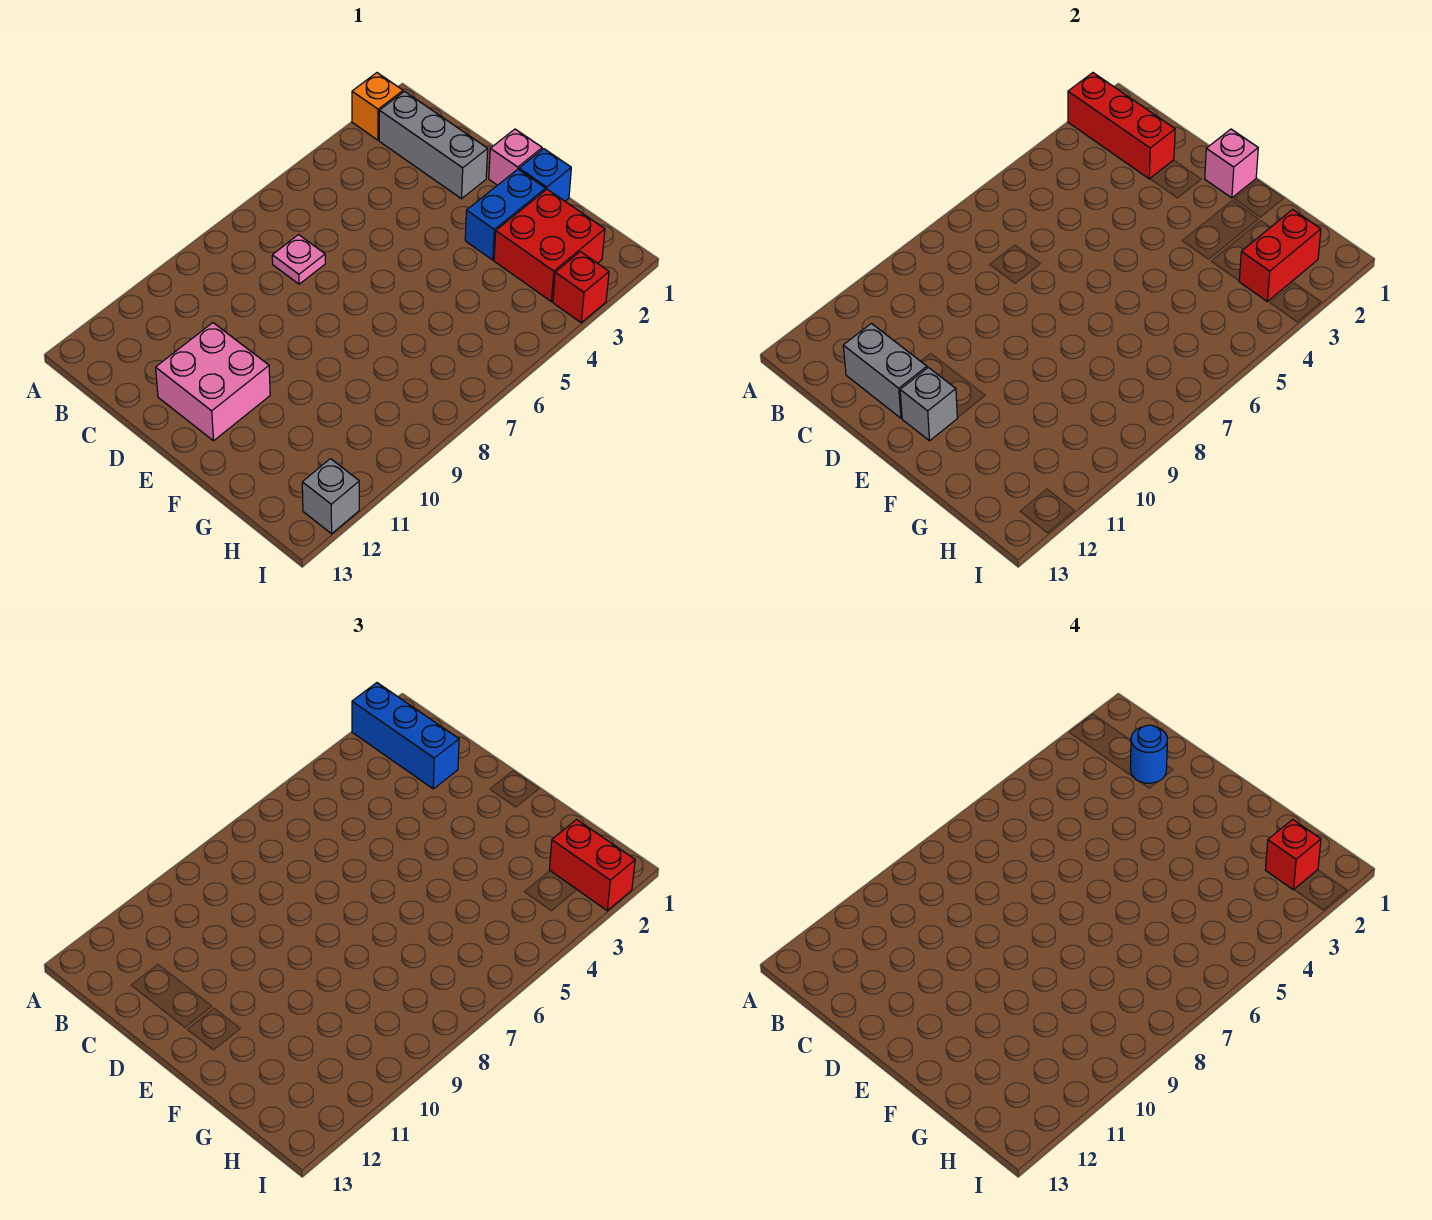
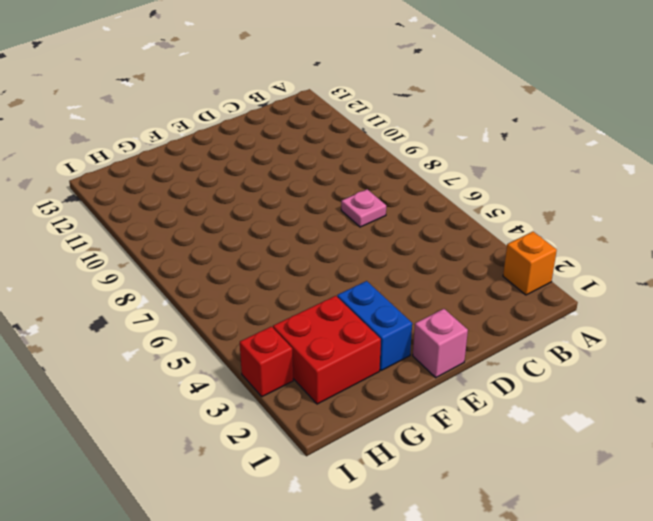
none -> grey brick B2:D2 level 1
none -> pink brick D11:E12 level 1
none -> blue brick F1 level 1

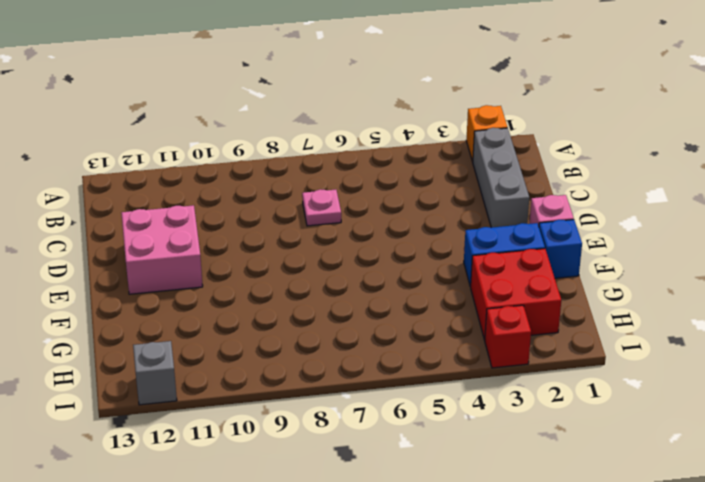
none -> red brick A2:C2 level 2
none -> grey brick C12:D12 level 2
none -> pink brick E1 level 2

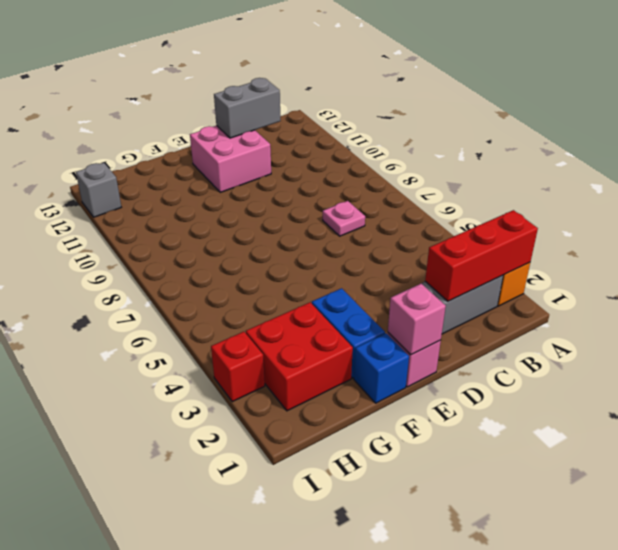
none -> grey brick E12 level 2
none -> red brick H2:H3 level 2
none -> blue brick A2:C2 level 3

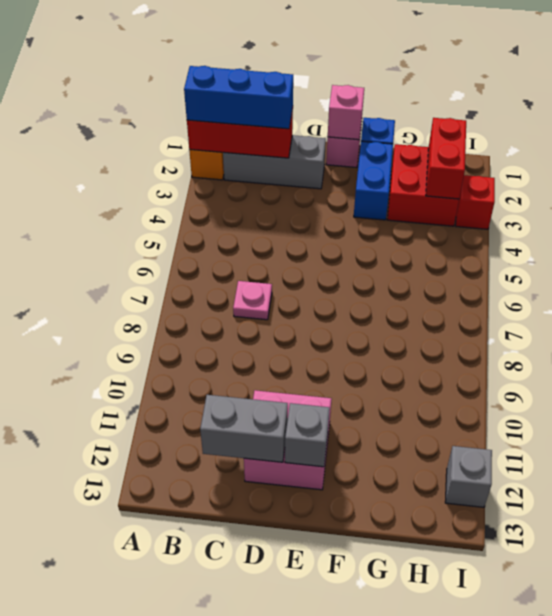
none -> red brick H2:I2 level 3
none -> blue round brick C2 level 4
none -> red brick H2 level 4

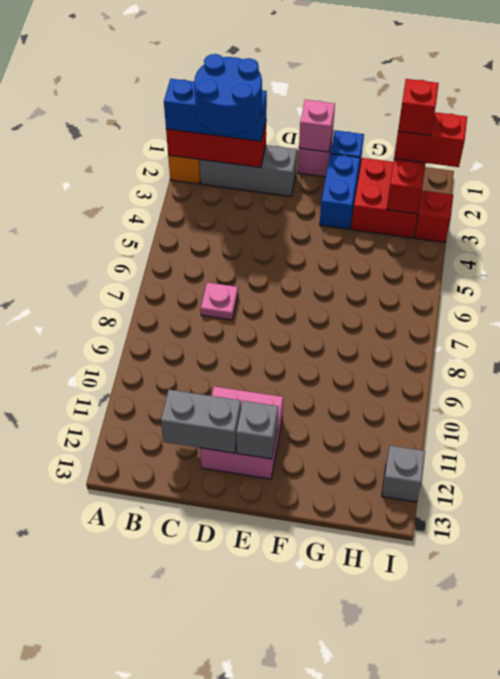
blue round brick B2:C3 level 4 -> blue round brick C2 level 4

